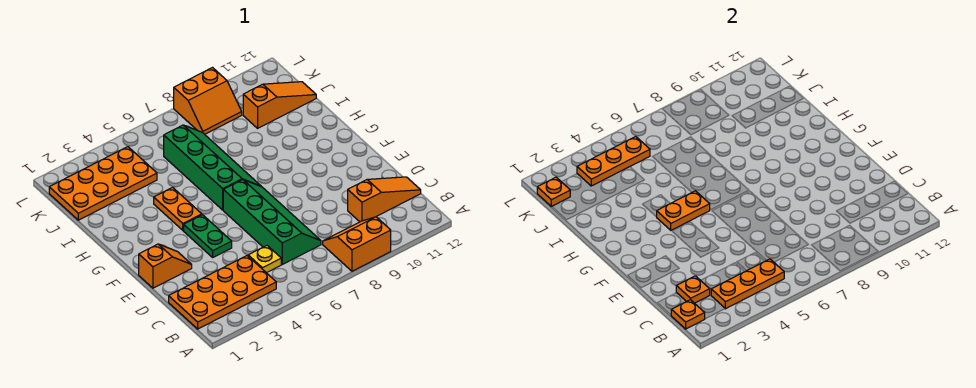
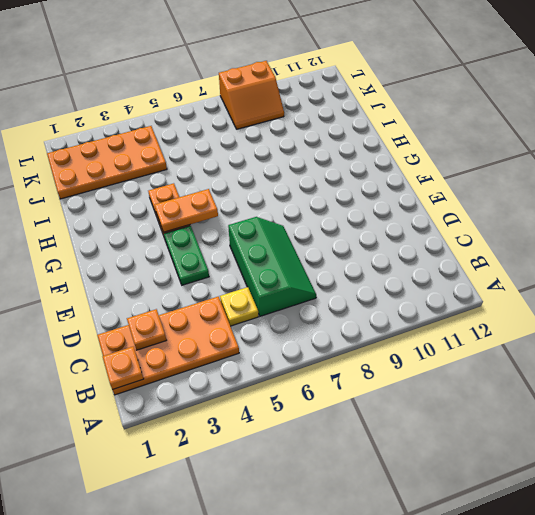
green slope C6:E7 level 1 top 6 -> green slope C6:F7 level 1 top 6
none -> orange slope A8:B9 level 1 top A
none -> orange slope C10:C12 level 1 top 10
none -> orange slope E1:E2 level 1 top 1

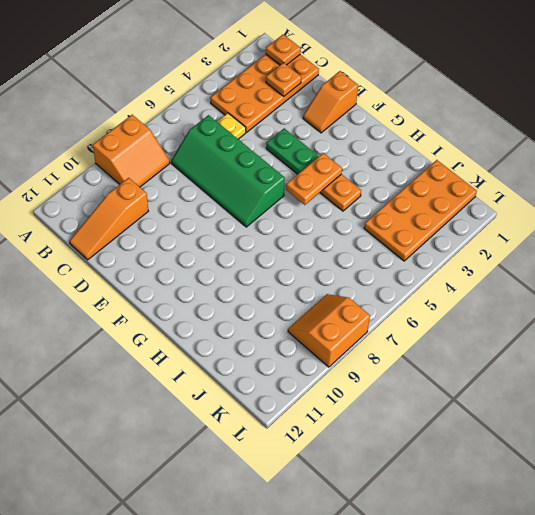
none -> green slope G6:J7 level 1 top 6
none -> orange slope J10:J12 level 1 top 10
none -> orange plate B3:B5 level 2

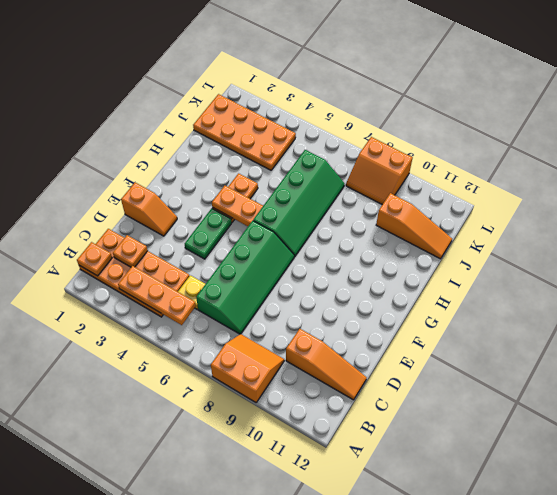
none -> orange plate K1 level 2
none -> orange plate K3:K5 level 2

